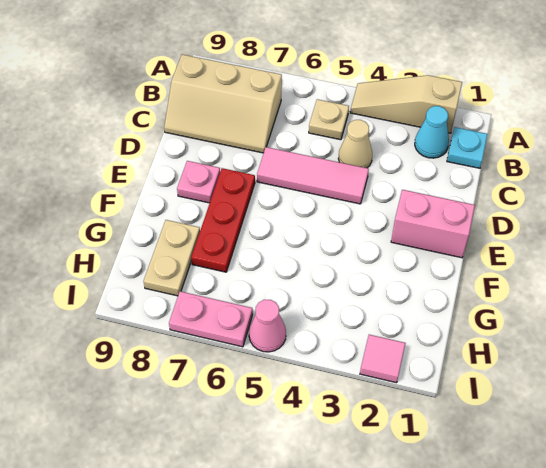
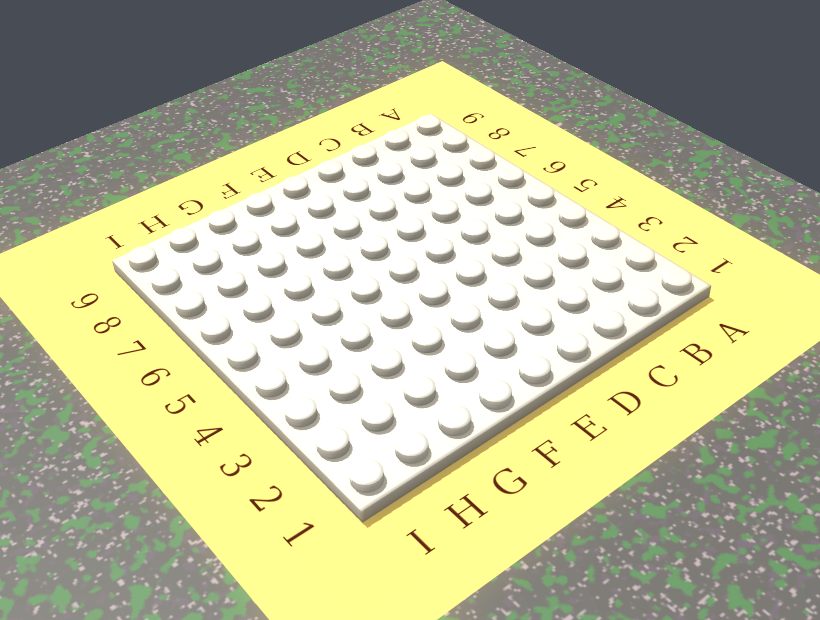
none -> tan slope A2:A4 level 1 top 2
none -> cyan plate B1 level 1
none -> cyan cone B2 level 1

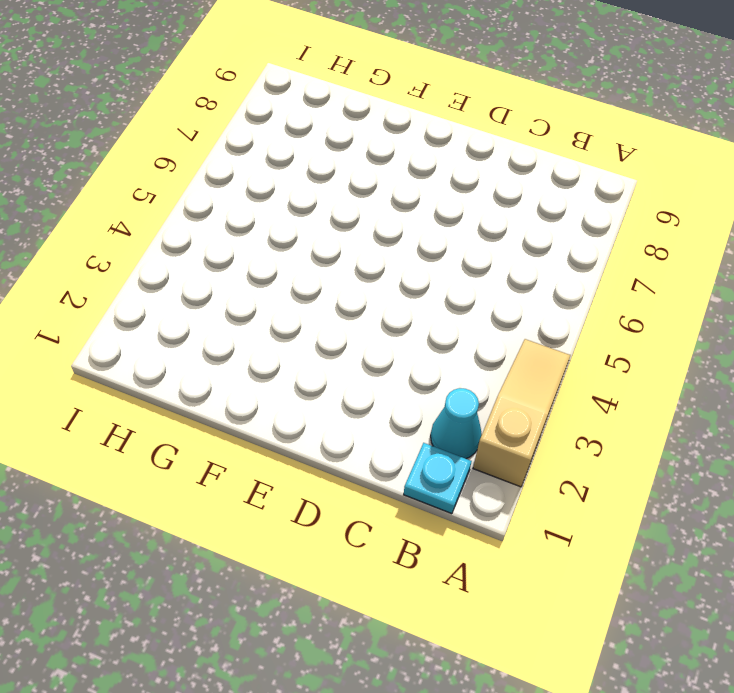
none -> tan plate B5 level 1
none -> tan slope B7:C9 level 1 top B
none -> tan cone C4 level 1

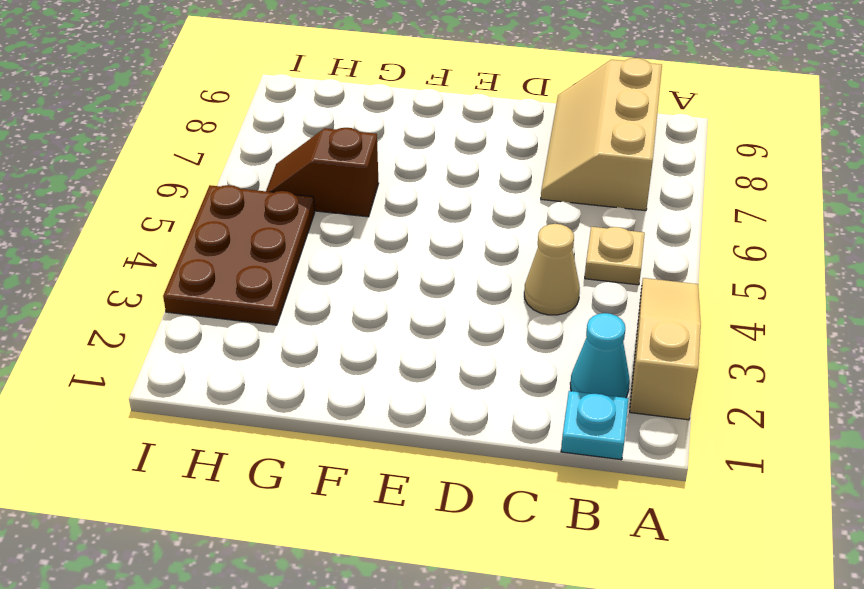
brown slope G6:H6 level 1 top G -> none
brown plate H3:I5 level 1 -> pink cone I5 level 1
none -> pink tile D4:D6 level 1
none -> pink brick E1:E2 level 1
none -> red plate E7:G7 level 1

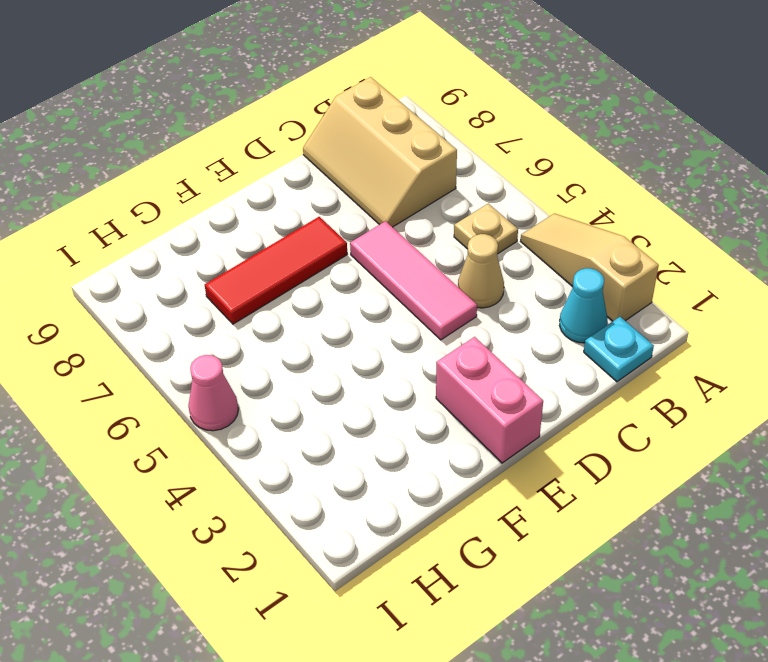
red tile E7:G7 level 1 -> red plate E7:G7 level 1
none -> pink plate E8 level 1
none -> tan plate G8:H8 level 1
none -> pink tile I2 level 1

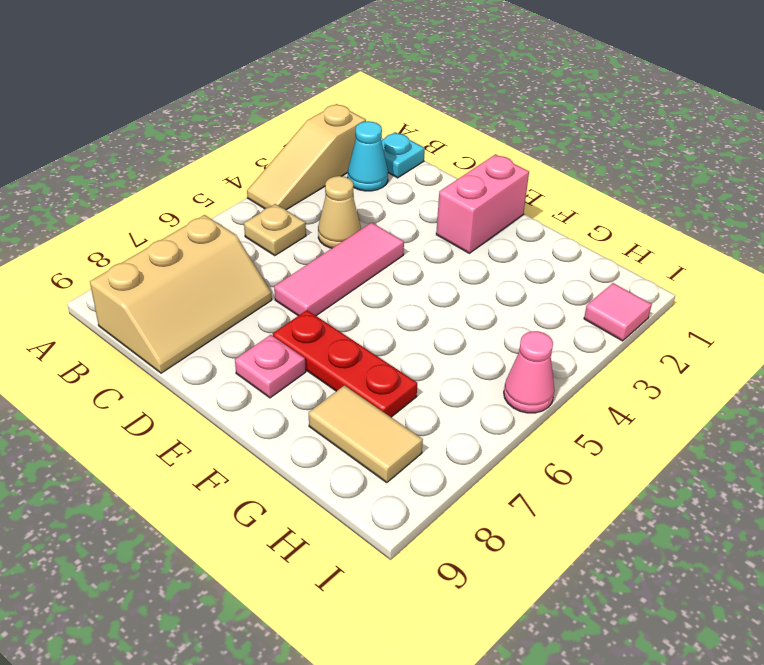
tan tile G8:H8 level 1 -> tan plate G8:H8 level 1
none -> pink plate I6:I7 level 1

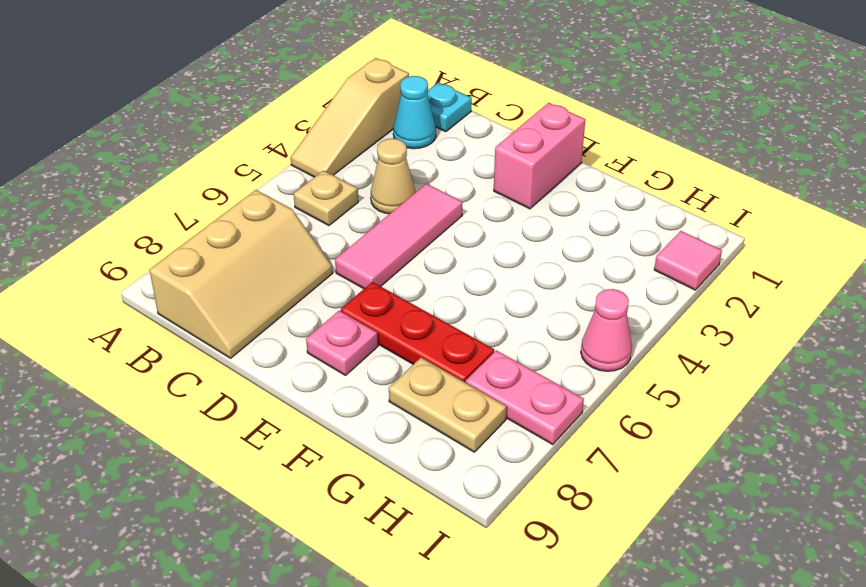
pink plate H7:I7 level 1 -> pink plate I6:I7 level 1

